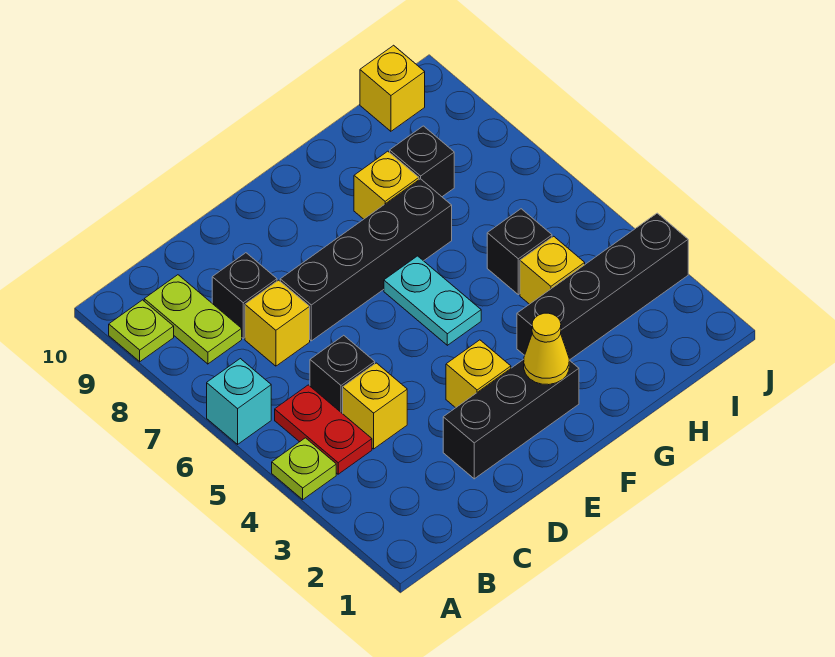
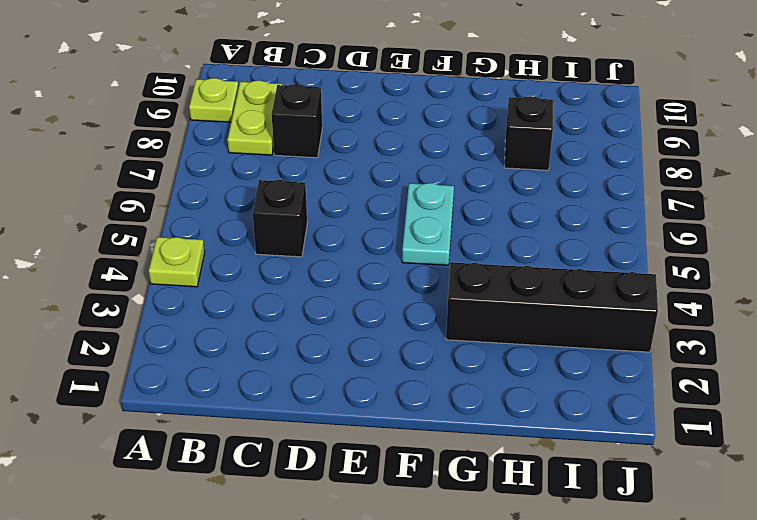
none -> cyan brick A6 level 1
none -> red plate B4:B5 level 1
none -> yellow brick C4 level 1

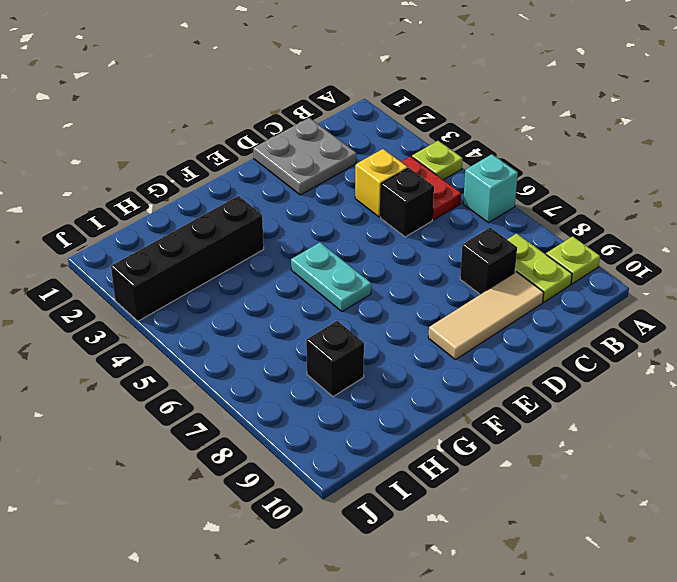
grey plate C1:D2 level 1 -> black brick D2:F2 level 1
tan tile C9:E9 level 1 -> none
none -> yellow brick C7 level 1
none -> black brick D7:G7 level 1
none -> yellow brick E3 level 1

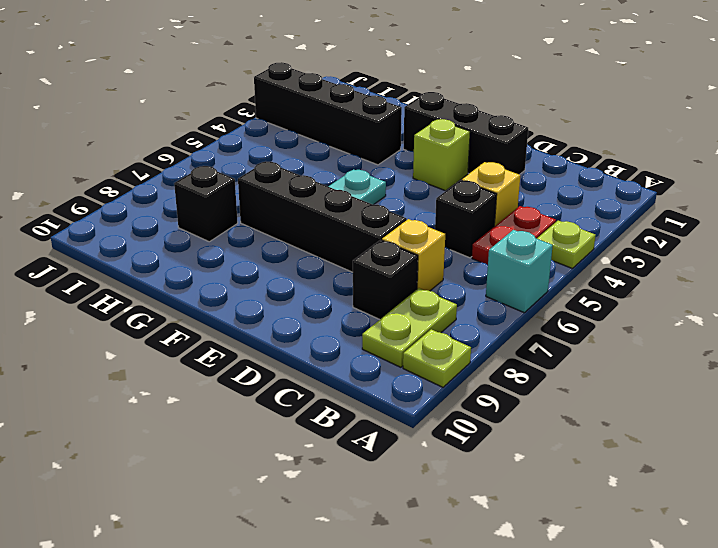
lime brick E3 level 1 -> yellow brick E3 level 1
none -> yellow brick G8 level 1
none -> yellow brick H4 level 1
none -> black brick H5 level 1

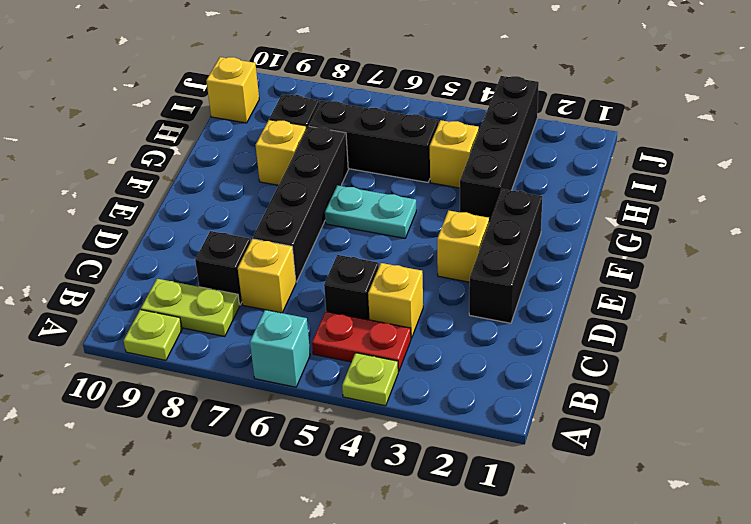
black brick H5:H7 level 1 -> black brick H5 level 1
none -> yellow cone F2 level 2

